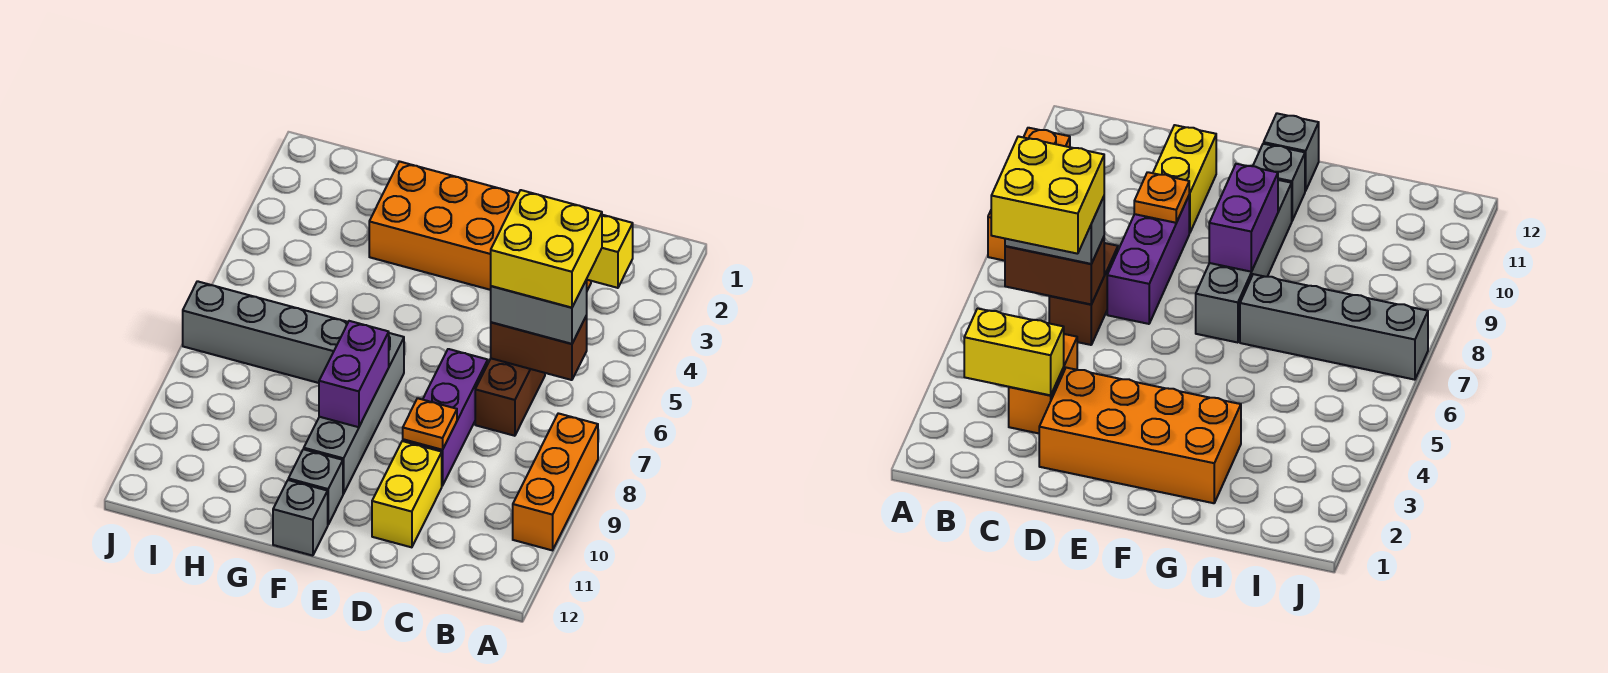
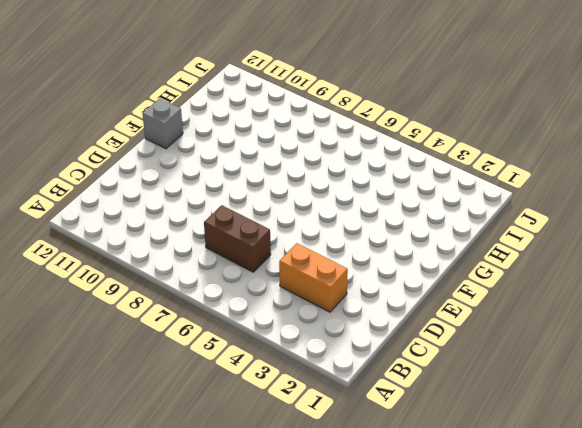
none -> orange brick A8:A10 level 1
none -> orange brick D2:G3 level 1
none -> purple brick D7:D9 level 1

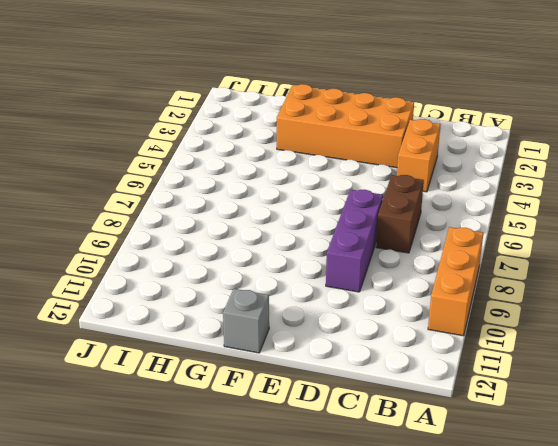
none -> yellow brick D10:D11 level 1
none -> grey brick F7:F10 level 1
none -> grey brick F11 level 1

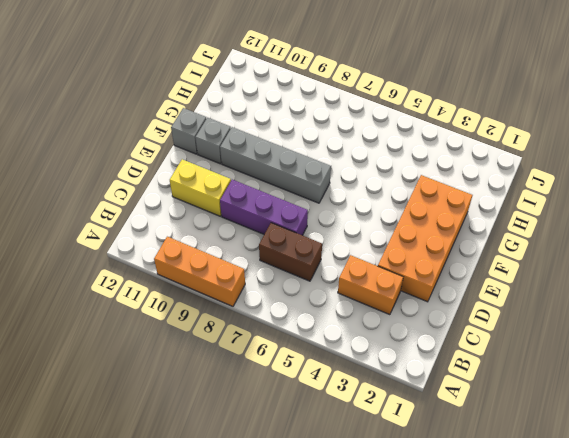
none -> grey brick G7:J7 level 1
none -> yellow brick B3:C3 level 2
none -> brown brick B6:C6 level 2

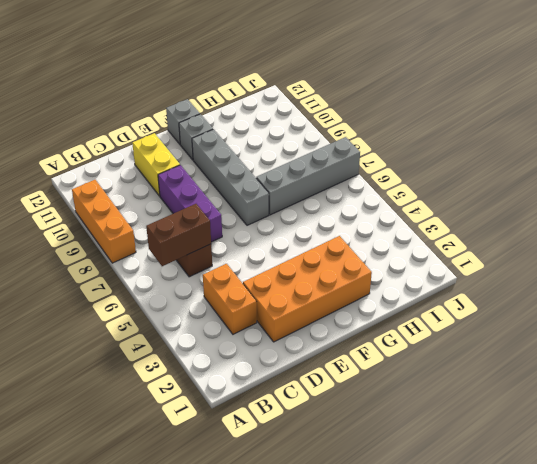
none -> yellow brick B3:C3 level 2
none -> orange plate D9 level 2
none -> purple brick F8:F9 level 2

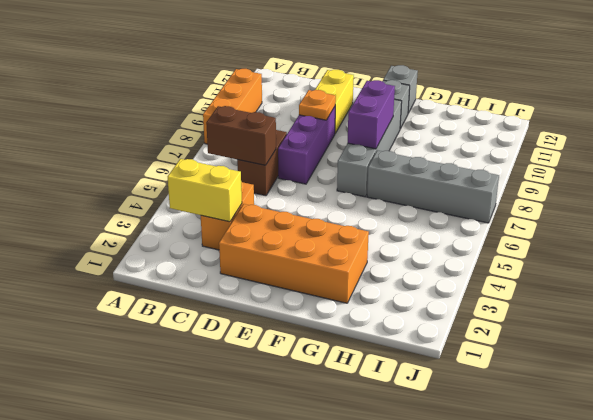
none -> grey brick B6:C6 level 3
none -> yellow brick B5:C6 level 4

